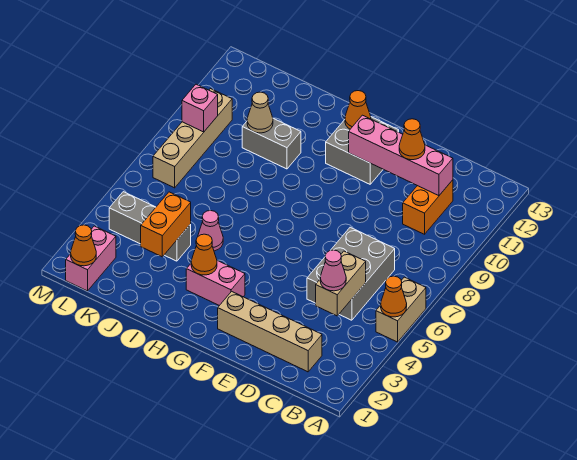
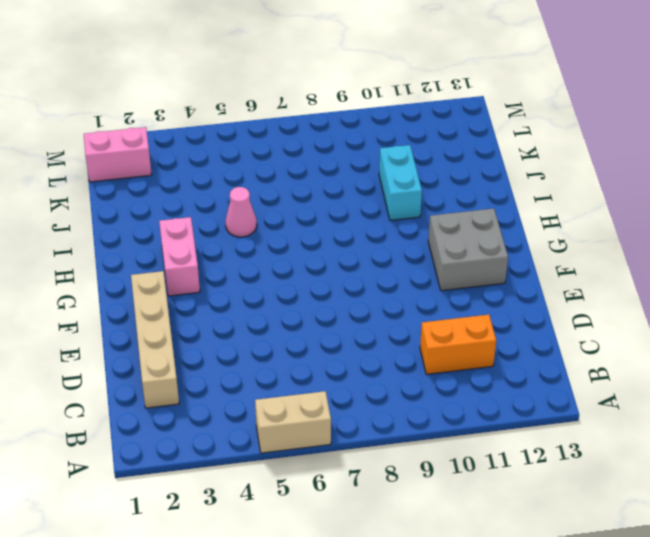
cyan brick I10:J10 level 1 -> grey brick I10:J10 level 1
none -> grey brick C5:D7 level 1
none -> grey brick J4:L4 level 1
none -> tan brick L7:L10 level 1

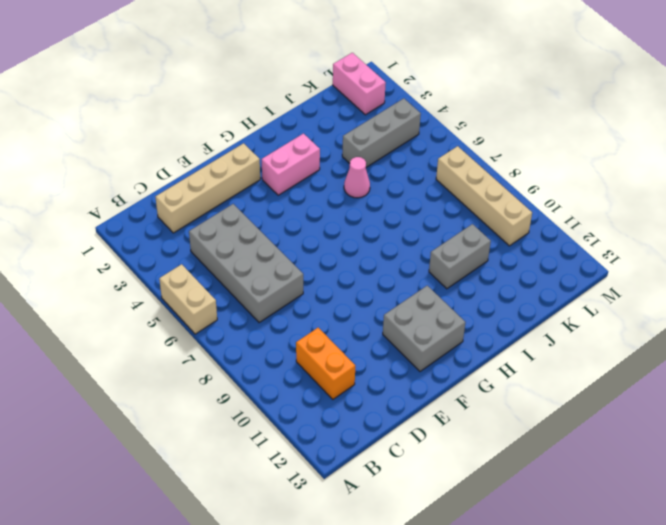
grey brick C4:D7 level 1 -> grey brick C5:D7 level 1
none -> orange cone A5 level 2
none -> tan brick C4:C5 level 2
none -> pink brick C11:F11 level 2

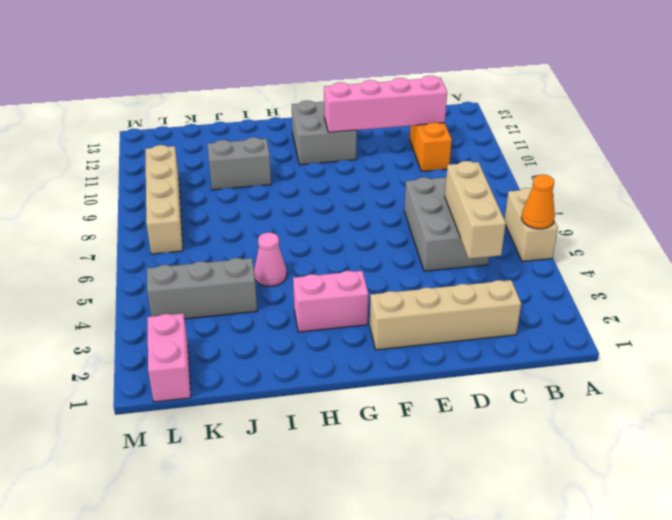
tan brick C4:C6 level 2 -> tan brick C4:C5 level 2
none -> orange cone G12 level 2
none -> orange cone H3 level 2
none -> orange brick J3:J4 level 2

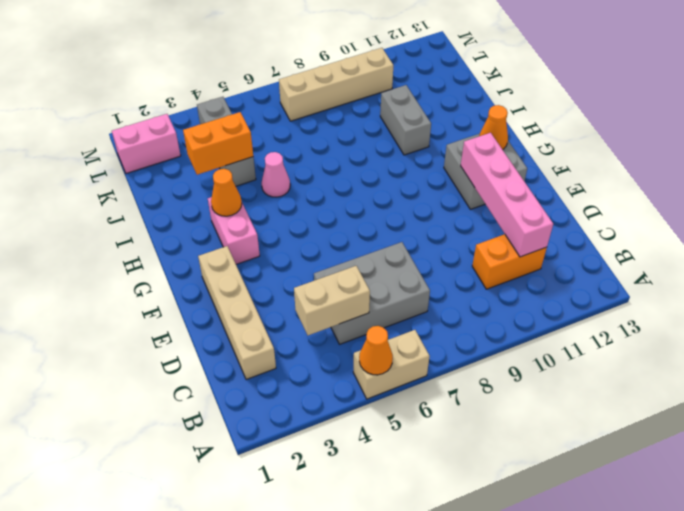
none -> tan cone J10 level 2
none -> orange cone L1 level 2
none -> pink brick L9 level 2

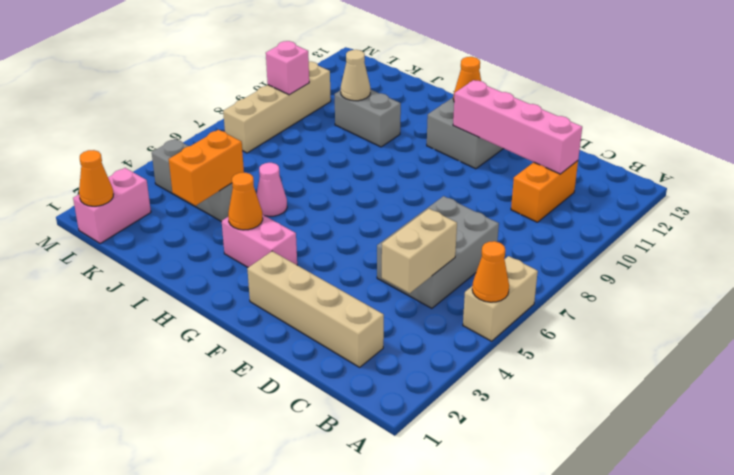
none -> pink cone C4 level 3
none -> orange cone D11 level 3

